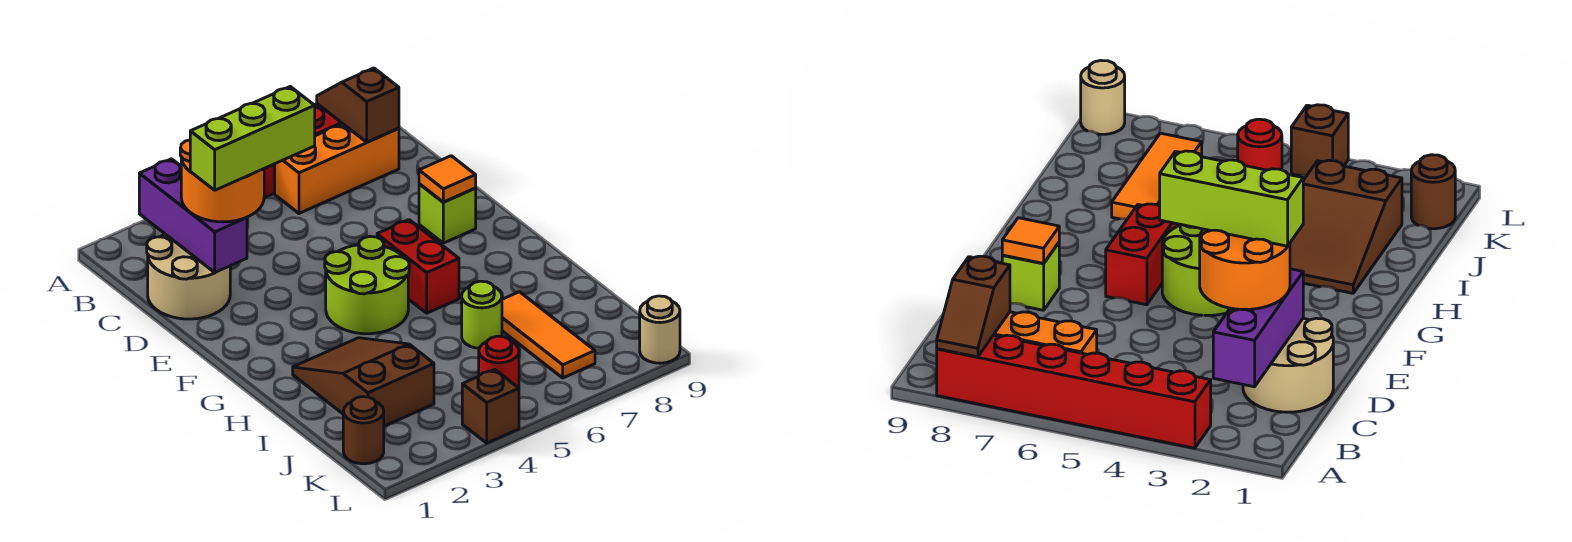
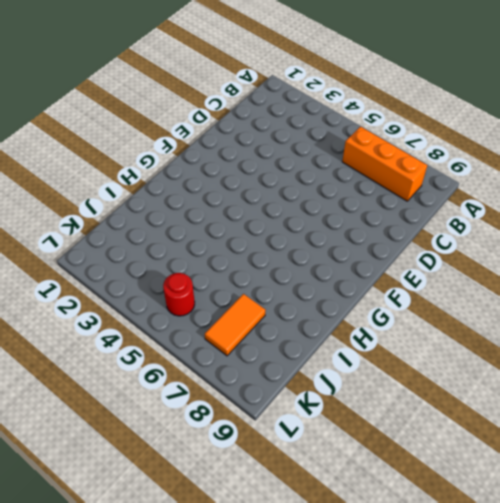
orange tile J7:K7 level 1 -> orange tile I7:K7 level 1
none -> red brick A3:A8 level 1
none -> tan round brick C1:D2 level 1
none -> lime brick E8 level 1

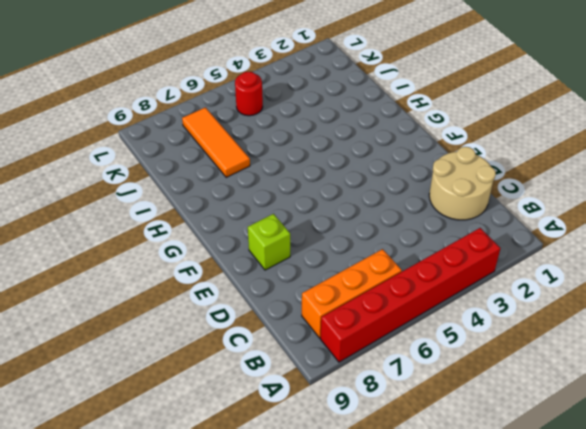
none -> lime round brick F4:G5 level 1
none -> red brick F6:G6 level 1
none -> brown slope H2:J3 level 1 top J

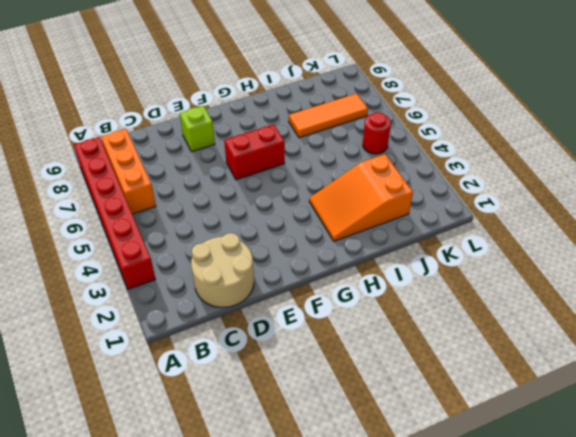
orange slope H2:J3 level 1 top J -> brown slope H2:J3 level 1 top J
none -> lime round brick F4:G5 level 1
none -> lime round brick I6 level 1
none -> brown round brick K1 level 1

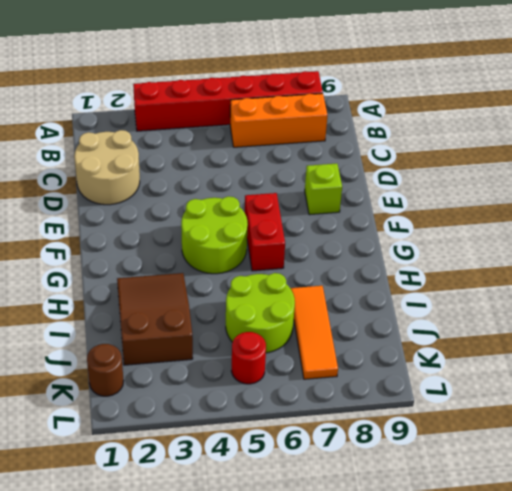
lime round brick I5:J6 level 1 -> lime round brick I6 level 1
none -> brown brick L4 level 1
none -> tan round brick L9 level 1
none -> brown slope A8:B8 level 2 top B

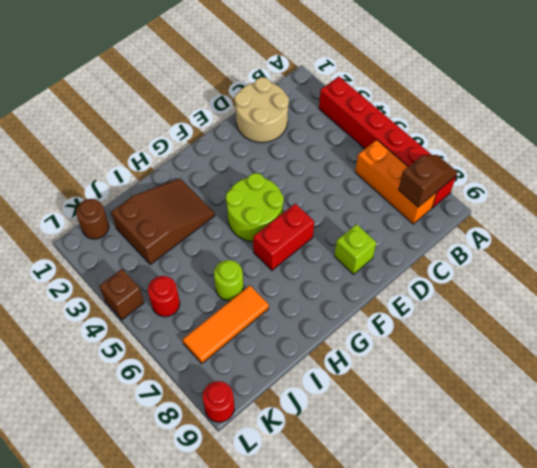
red round brick L9 level 1 -> tan round brick L9 level 1
none -> purple brick B2:D2 level 2
none -> orange tile E8 level 2
none -> orange round brick C2:D3 level 3

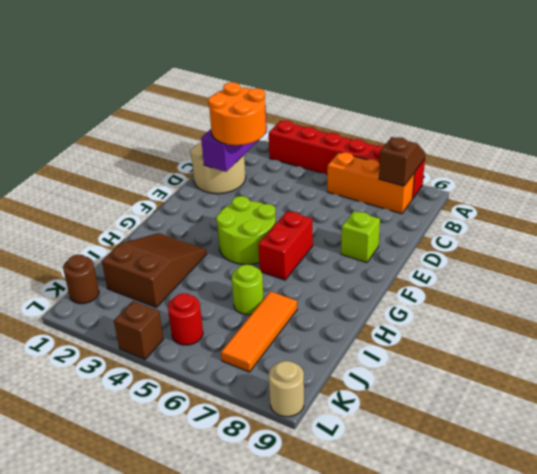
none -> orange tile E8 level 2
none -> lime brick D2:D4 level 4

